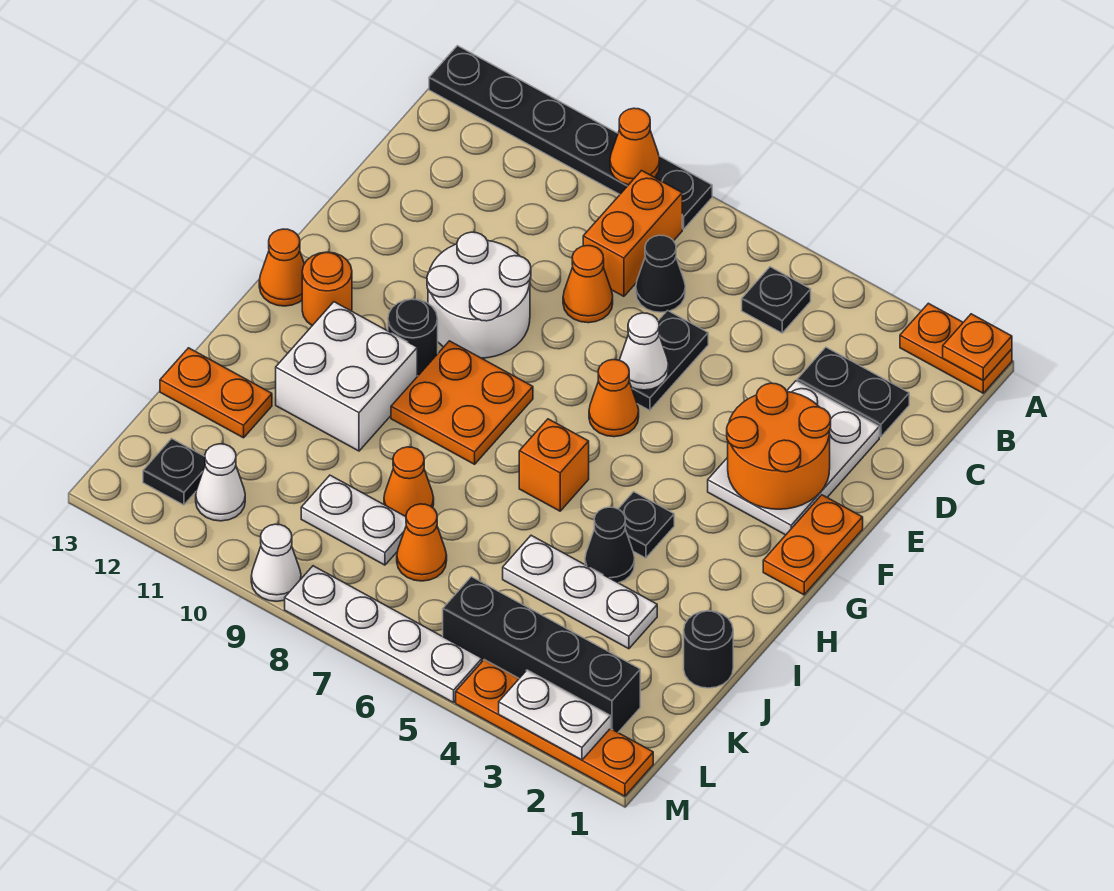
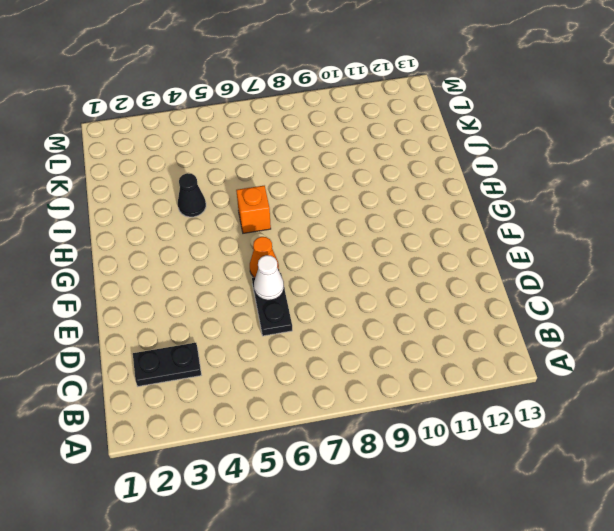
none -> orange plate A1:A2 level 1
none -> black plate A8:A13 level 1
none -> black plate B5 level 1
none -> orange brick B8:C8 level 1

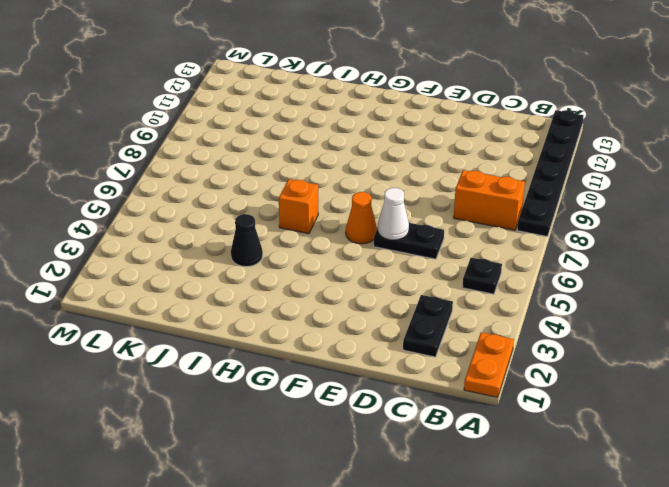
none -> black cone C7 level 1
none -> white plate D2:F3 level 1
none -> orange cone D8 level 1
none -> white round brick E9:F10 level 1

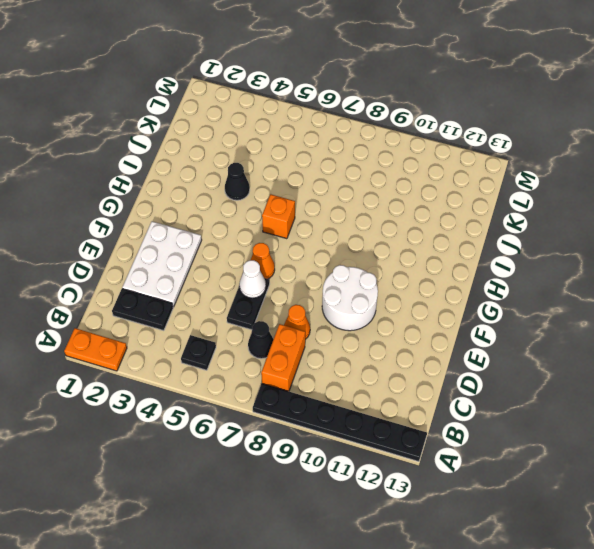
none -> orange plate F1:G1 level 1
none -> orange plate G8:H9 level 1
none -> black round brick G10 level 1
none -> orange round brick G12 level 1

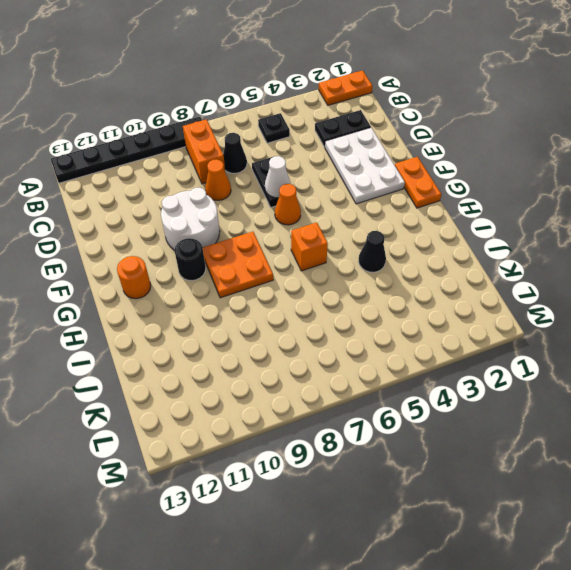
none -> orange cone G13 level 1
none -> black plate H4 level 1
none -> white brick H10:I11 level 1
none -> black round brick J1 level 1

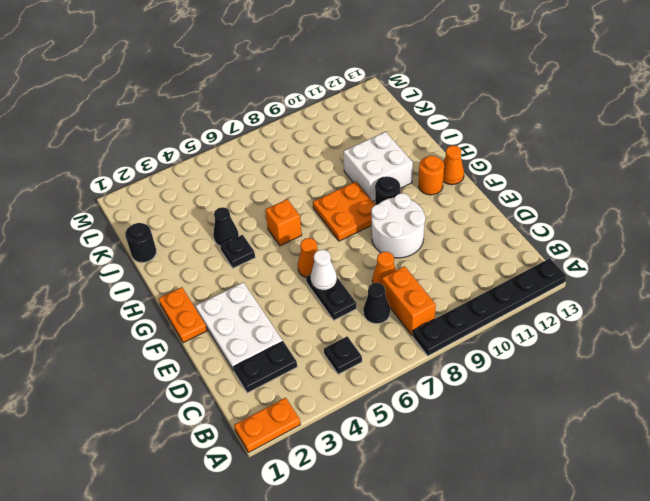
none -> white plate J3:J5 level 1
none -> orange cone J8 level 1
none -> orange plate J12:J13 level 1
none -> orange cone K7 level 1

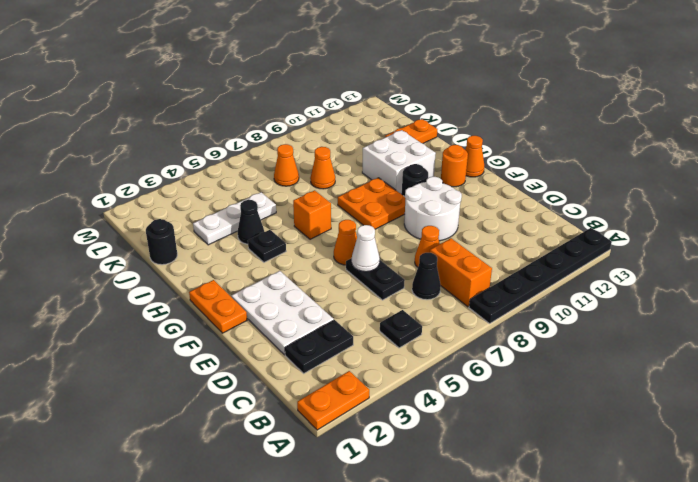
none -> white plate K8:K9 level 1
none -> black brick L2:L5 level 1
none -> white cone L11 level 1
none -> black plate L12 level 1

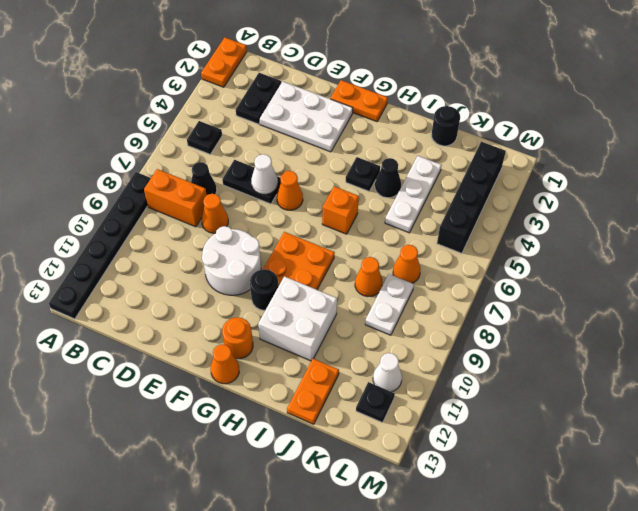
none -> orange plate M1:M4 level 1
none -> white plate M5:M8 level 1
none -> white cone M9 level 1
none -> orange plate A1 level 2

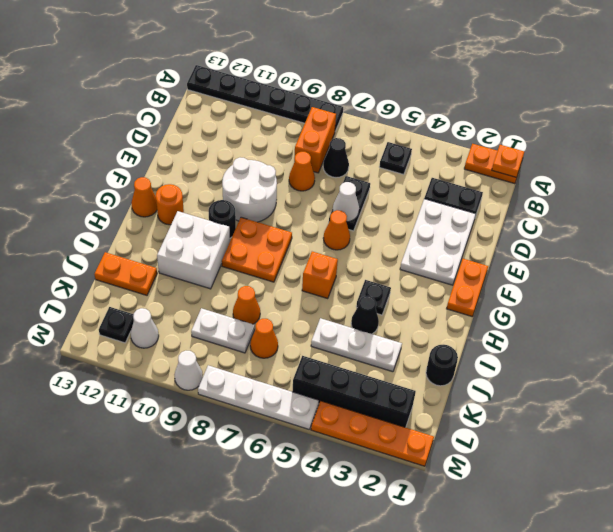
none -> orange cone A9 level 2
none -> orange round brick E2:F3 level 2
none -> white plate M2:M3 level 2

